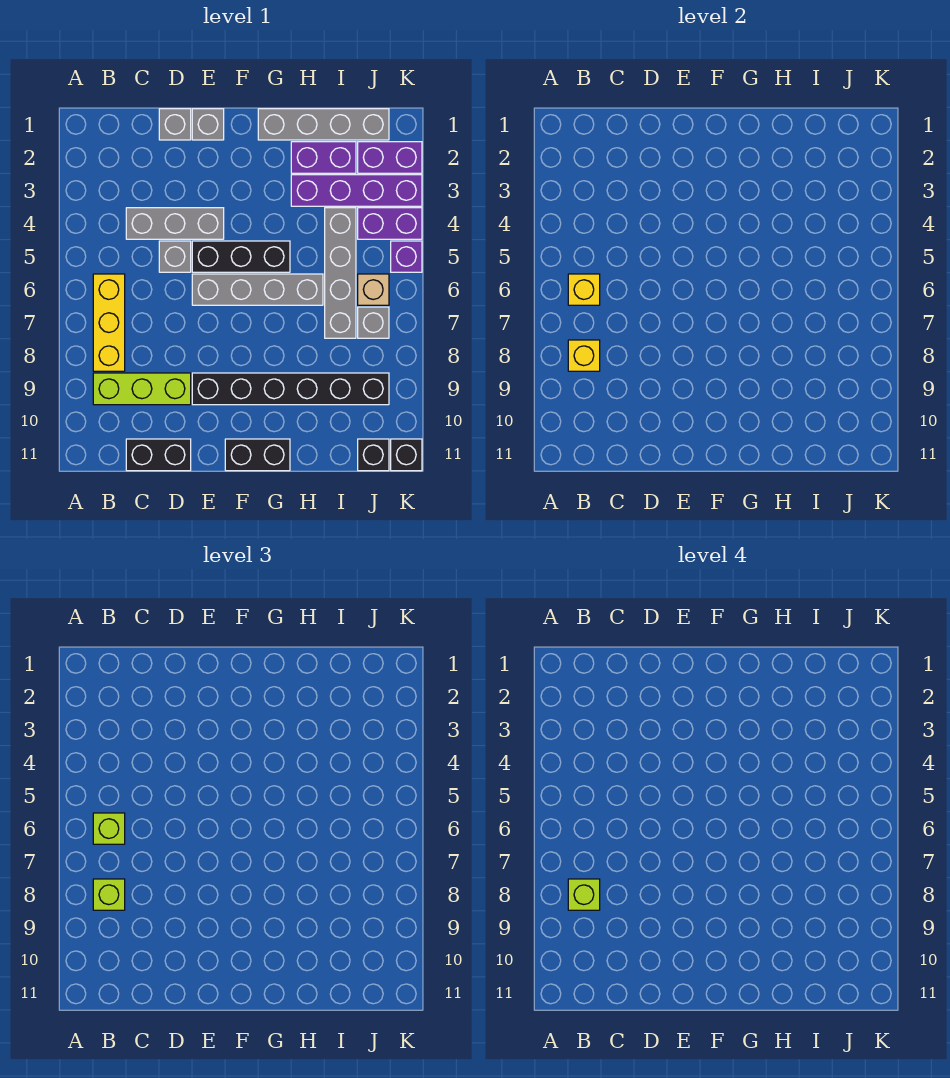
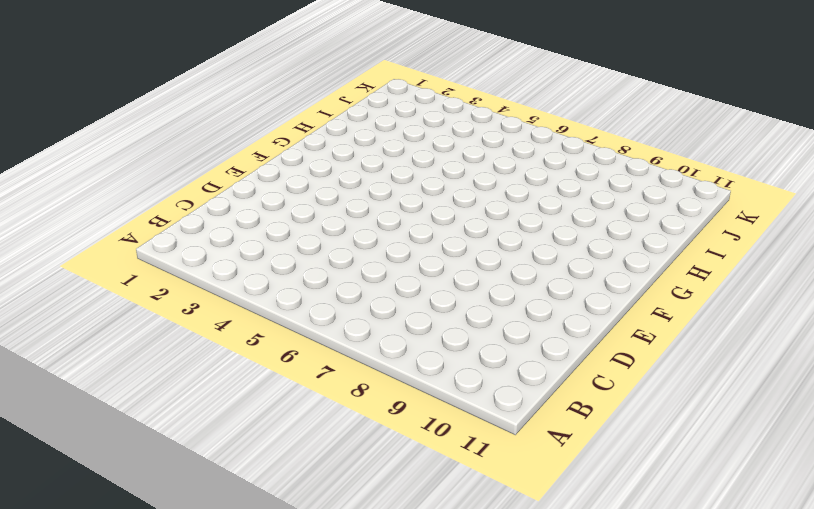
none -> yellow brick B6:B8 level 1
none -> lime brick B9:D9 level 1
none -> grey brick C4:E4 level 1

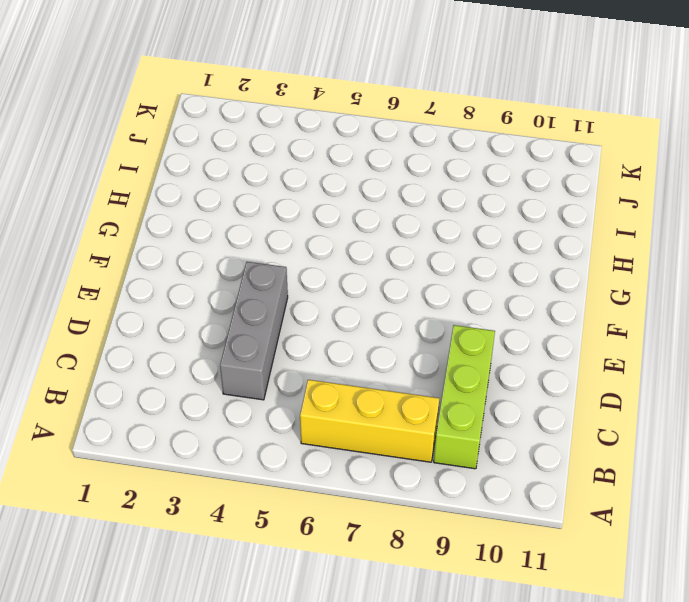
none -> black brick C11:D11 level 1
none -> grey brick D1 level 1
none -> grey brick D5 level 1

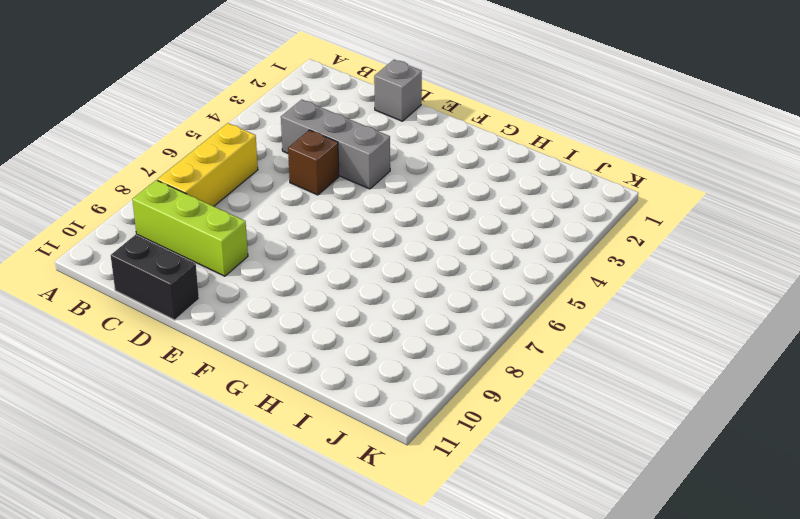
brown brick D5 level 1 -> grey brick D5 level 1
none -> grey brick E1 level 1
none -> black brick E5:G5 level 1
none -> grey brick E6:H6 level 1

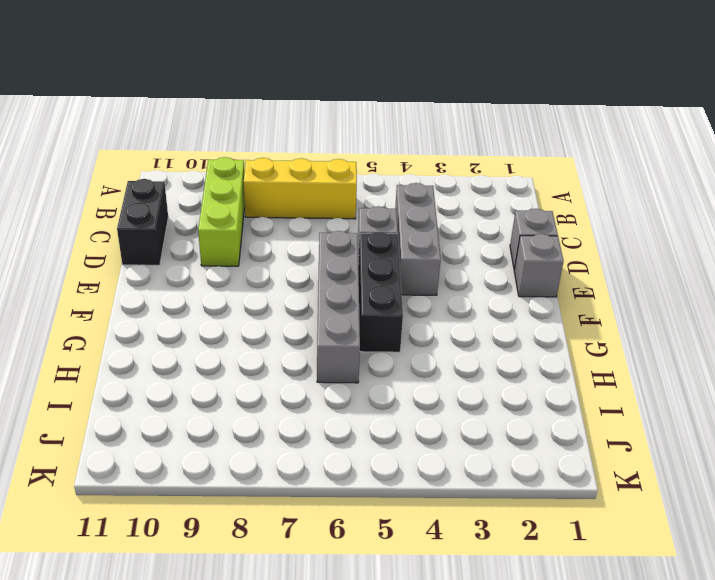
none -> black brick E9:J9 level 1
none -> black brick F11:G11 level 1
none -> grey brick G1:J1 level 1

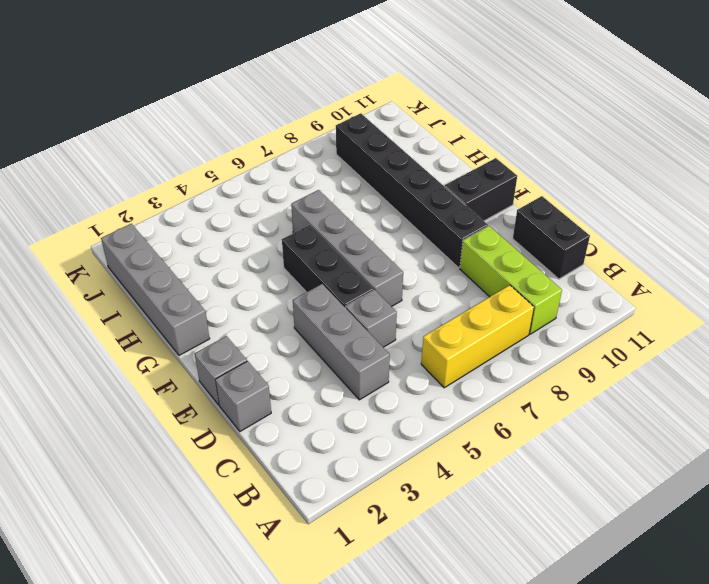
black brick F10:F11 level 1 -> black brick F11:G11 level 1
none -> purple brick H2:I2 level 1
none -> purple brick H3:K3 level 1
none -> grey brick I4:I7 level 1

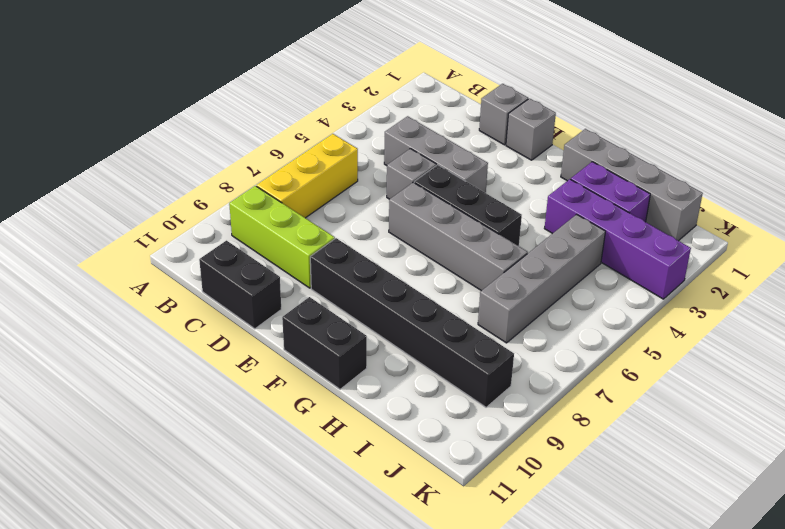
none -> purple brick J2:K2 level 1
none -> purple brick J4:K4 level 1
none -> tan brick J6 level 1

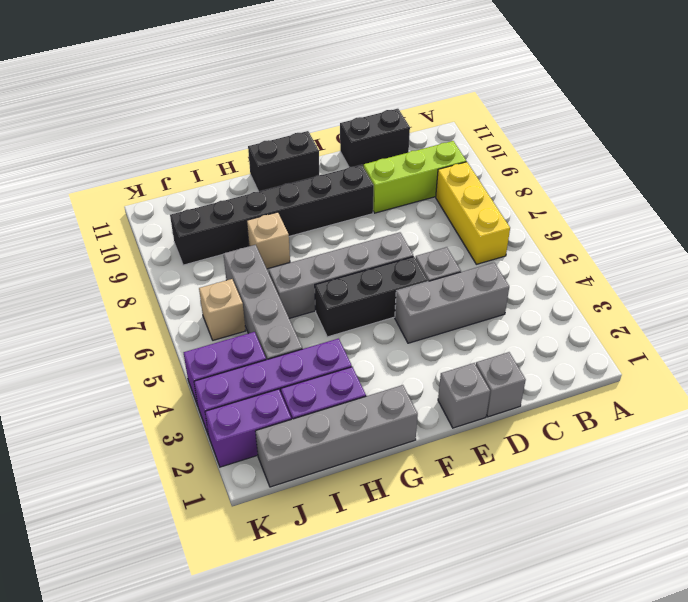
tan brick H8 level 1 -> none
none -> grey brick J7 level 1
none -> black brick J11 level 1
none -> purple brick K5 level 1

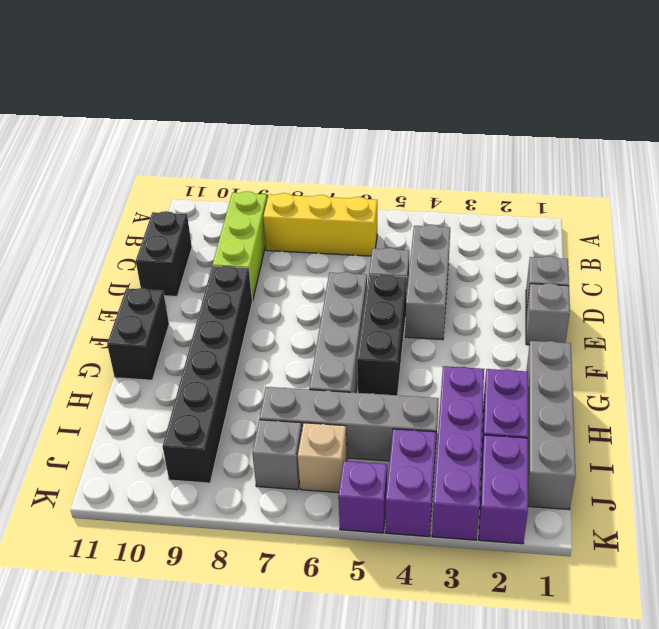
none -> black brick J11 level 1
none -> black brick K11 level 1
none -> yellow brick B6 level 2

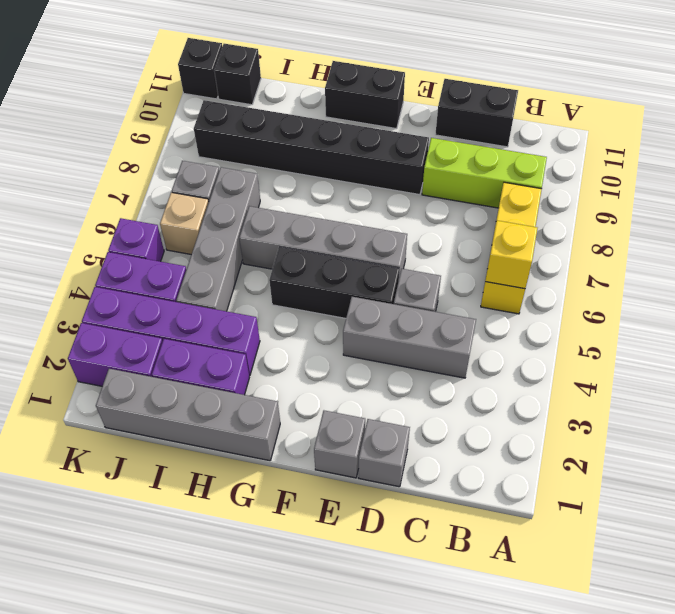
none -> yellow brick B8 level 2
none -> lime brick B6 level 3
none -> lime brick B8 level 3

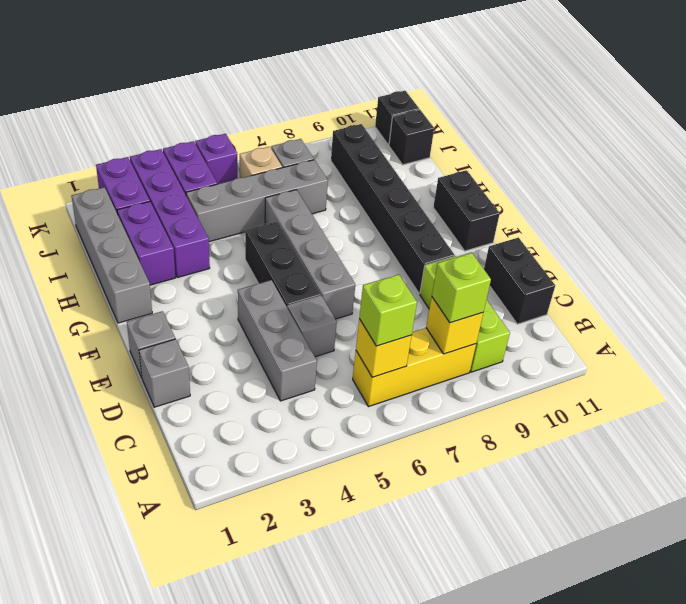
none -> lime brick B8 level 4

